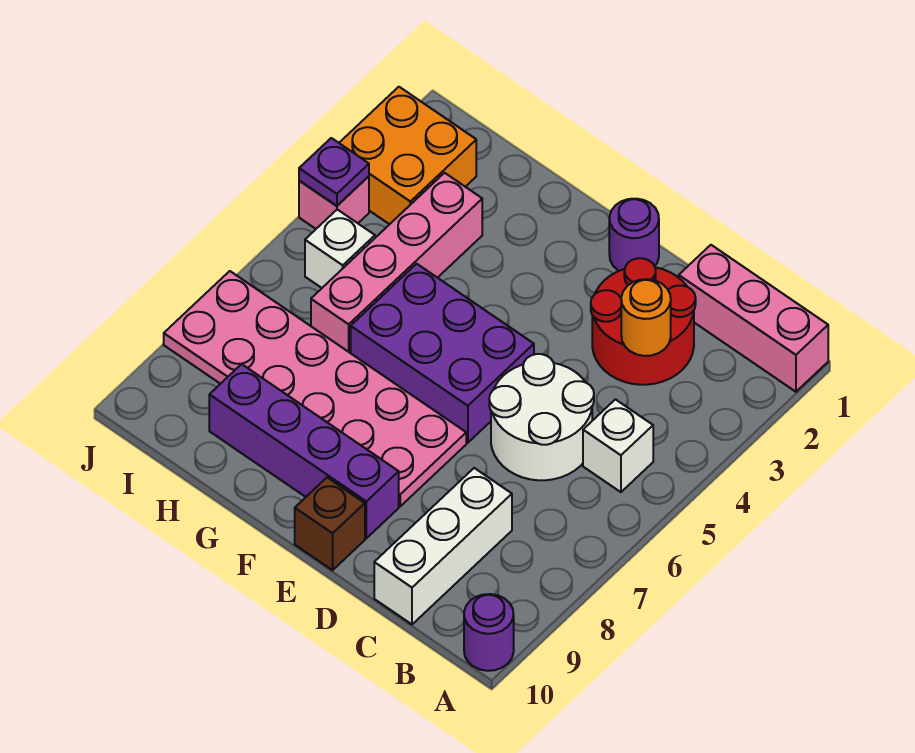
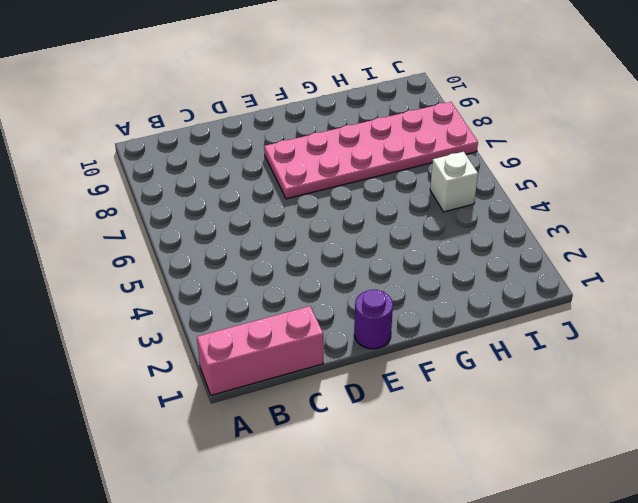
none -> purple round brick A10 level 1
none -> white brick B5 level 1
none -> red round brick C2:D3 level 1

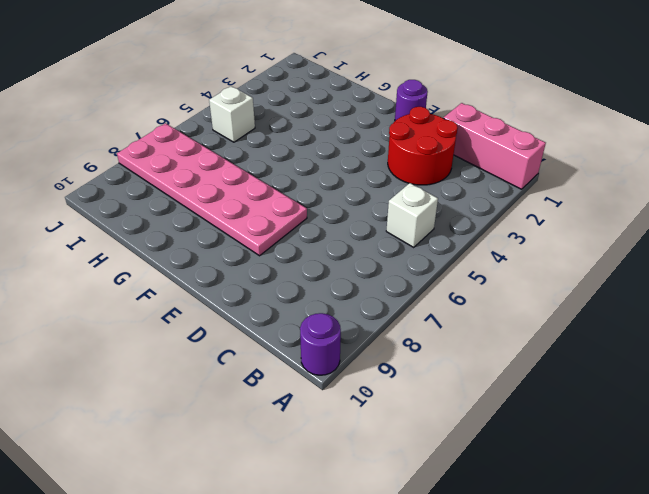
none -> white round brick C5:D6 level 1
none -> white brick C8:C10 level 1
none -> purple brick E5:G6 level 1

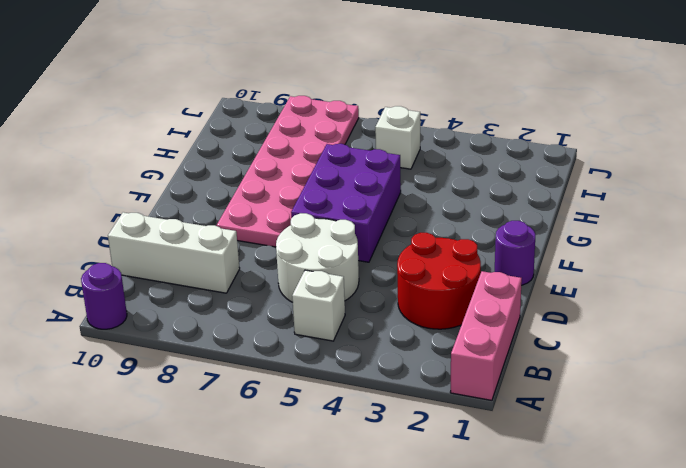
none -> purple brick E9:H9 level 1
none -> brown brick E10 level 1
none -> pink brick H3:H6 level 1

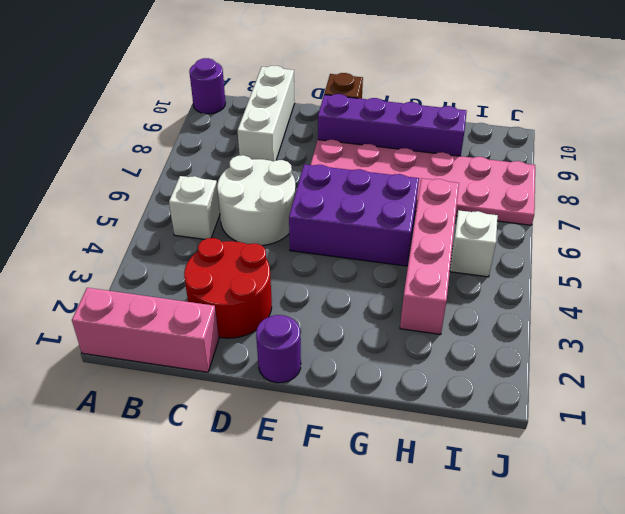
none -> orange brick I2:J3 level 1
none -> pink brick J4 level 1
none -> orange round brick C3 level 2

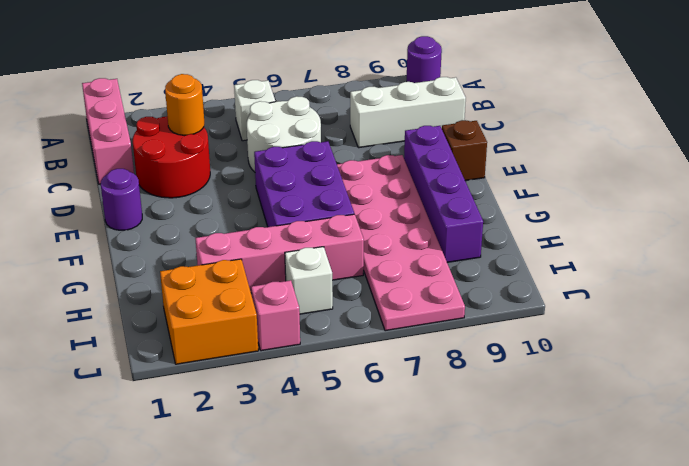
none -> purple plate J4 level 2

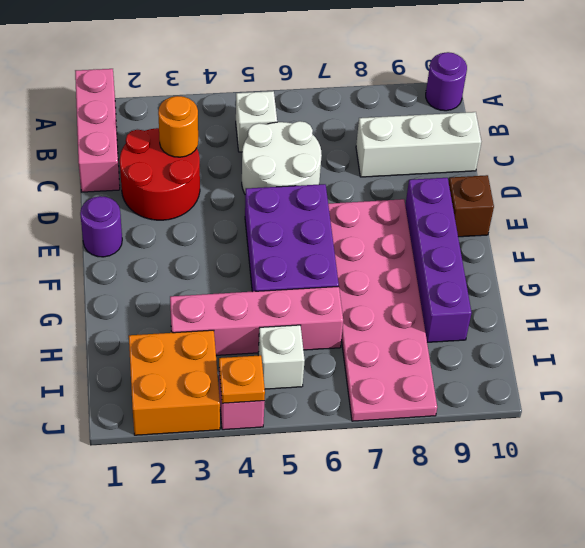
orange plate J4 level 2 -> purple plate J4 level 2

